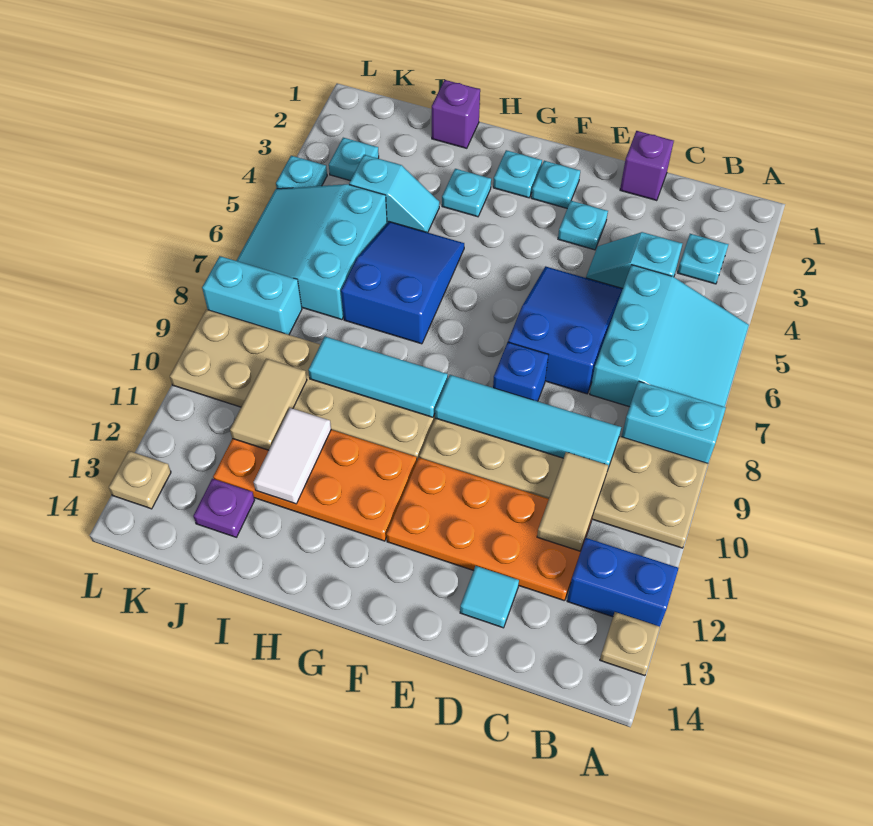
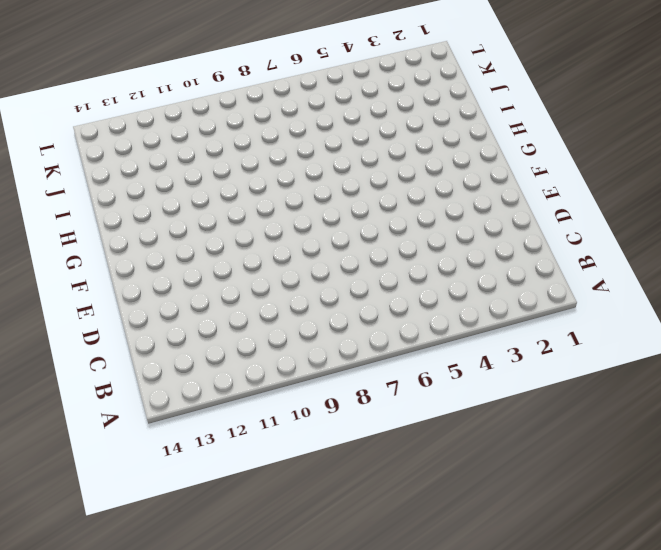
none -> cyan slope A5:C7 level 1 top C
none -> cyan brick A8:B8 level 1
none -> tan plate A9:F10 level 1
none -> blue brick A12:B12 level 1

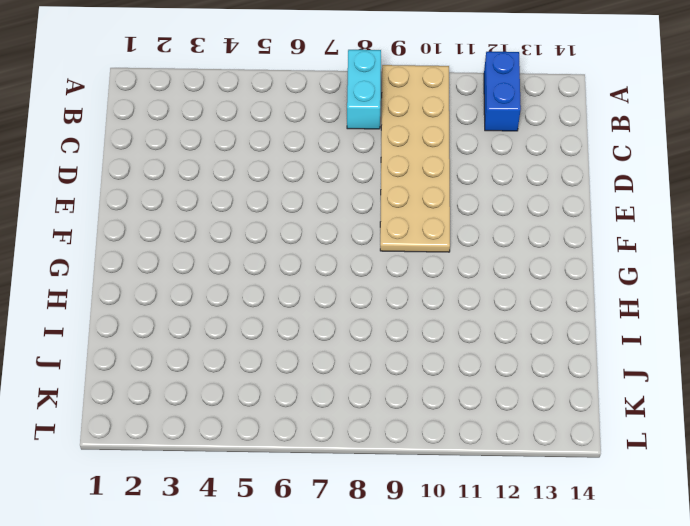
none -> cyan slope A5:C7 level 1 top C
none -> tan plate A13 level 1
none -> cyan plate B3 level 1
none -> cyan slope C4:D4 level 1 top C

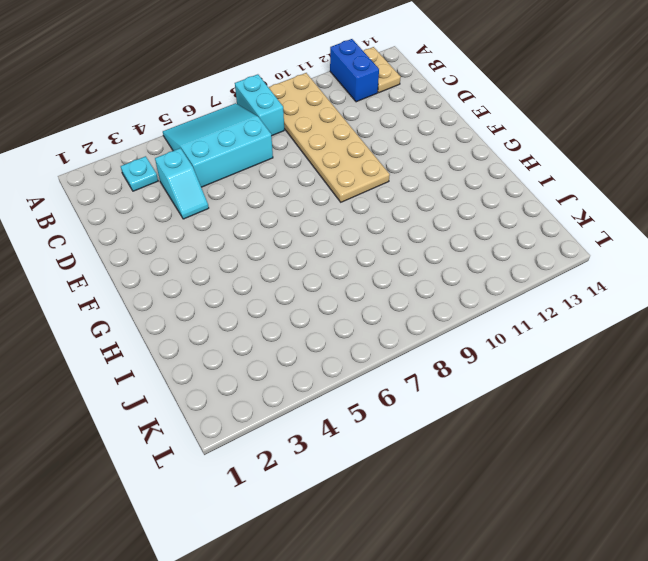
tan plate A13:B13 level 1 -> tan plate A13 level 1
none -> orange plate C11:F12 level 1
none -> purple brick D1 level 1
none -> blue slope D5:E7 level 1 top 7
none -> cyan tile D13 level 1

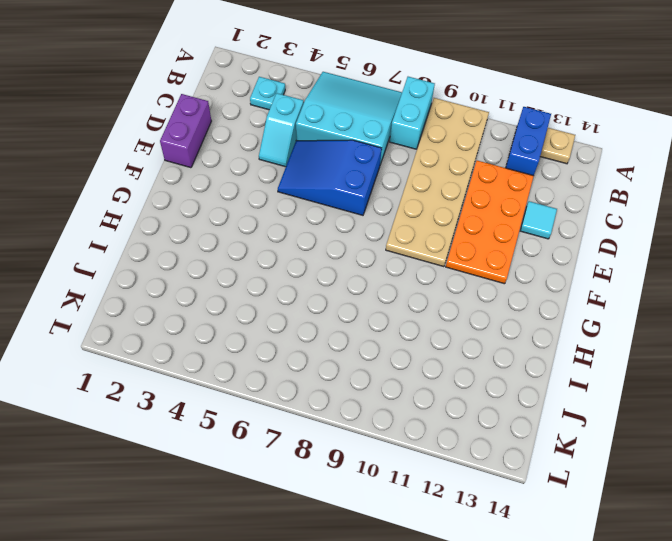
purple brick D1:E1 level 1 -> purple brick D1 level 1
none -> cyan plate E3 level 1
none -> blue brick E8 level 1
none -> cyan plate F2 level 1
none -> cyan plate G2 level 1

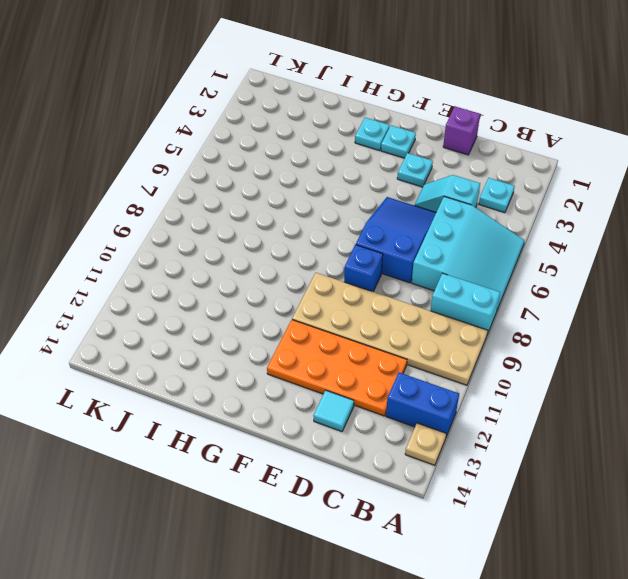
none -> tan plate G9:L10 level 1
none -> orange plate G11:J12 level 1
none -> cyan plate H3 level 1
none -> blue slope H5:I7 level 1 top 7

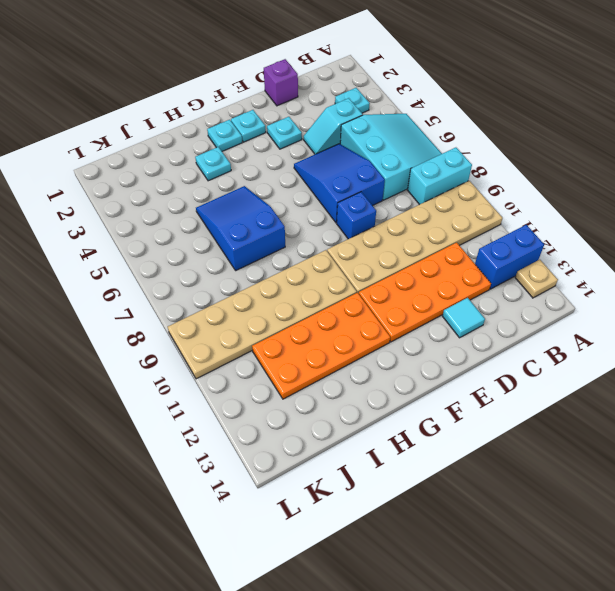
none -> purple brick I1 level 1
none -> cyan slope I4:J4 level 1 top J
none -> cyan slope J5:L7 level 1 top J
none -> purple plate J13 level 1

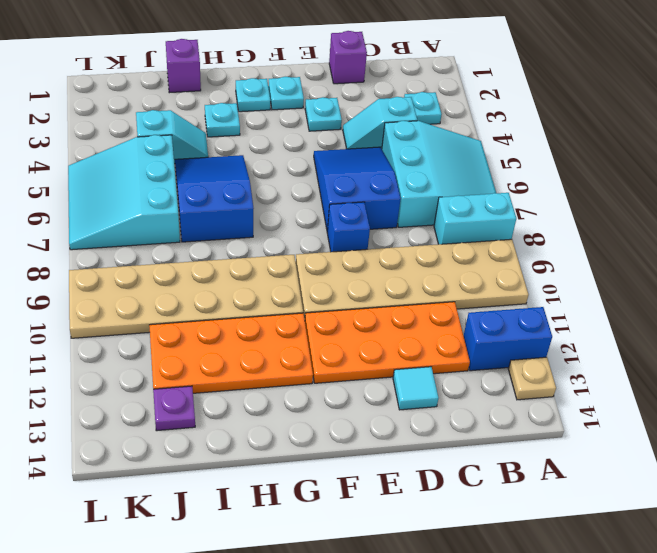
none -> cyan plate K3 level 1
none -> cyan brick K8:L8 level 1
none -> cyan plate L4 level 1
none -> tan plate L13 level 1

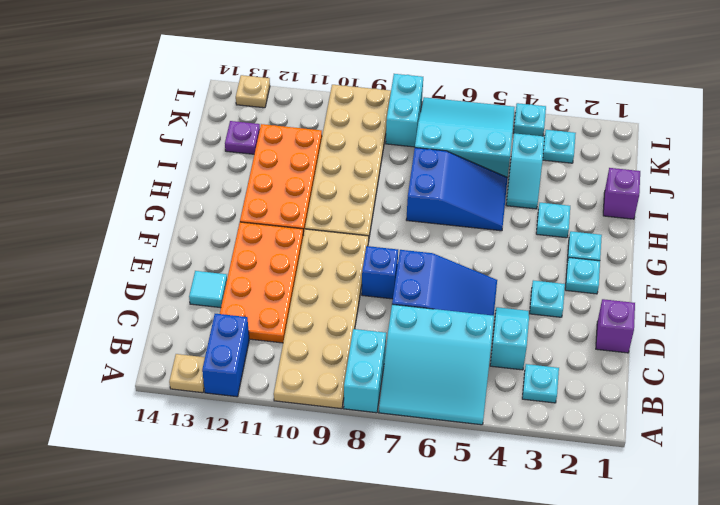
none -> cyan tile C9:F9 level 2
none -> tan tile C10:C11 level 2
none -> cyan tile G9:I9 level 2
none -> white tile I11:I12 level 2

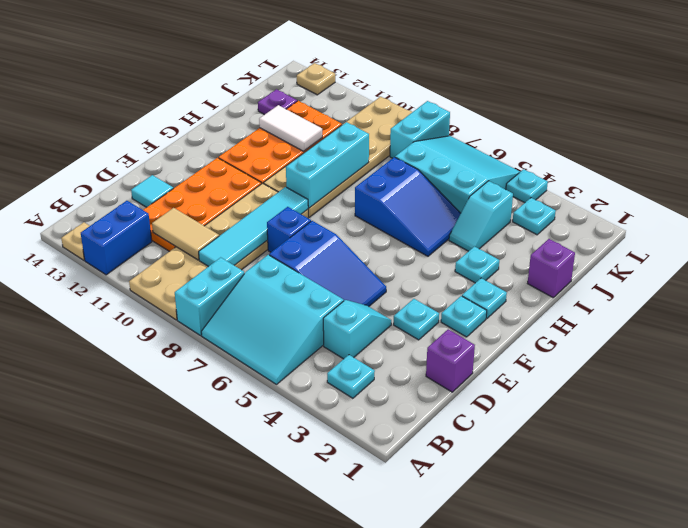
cyan brick G9:I9 level 2 -> cyan tile G9:I9 level 2
none -> tan tile J10:J11 level 2

